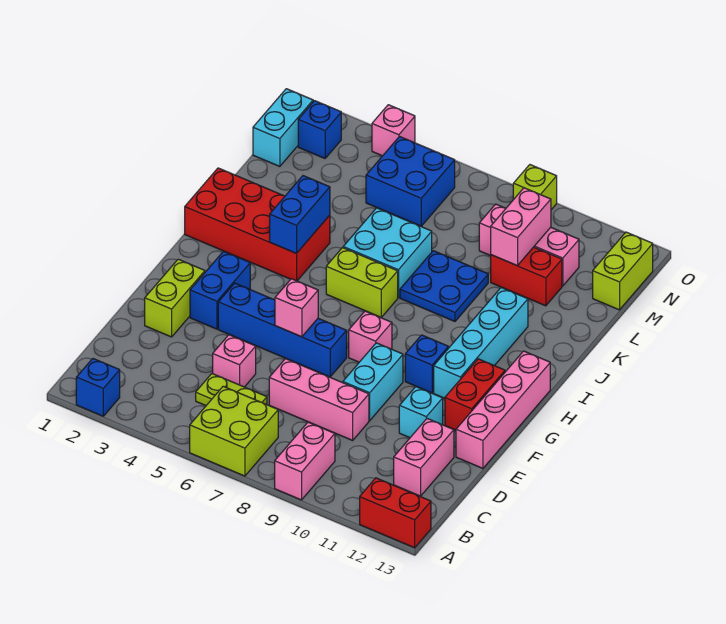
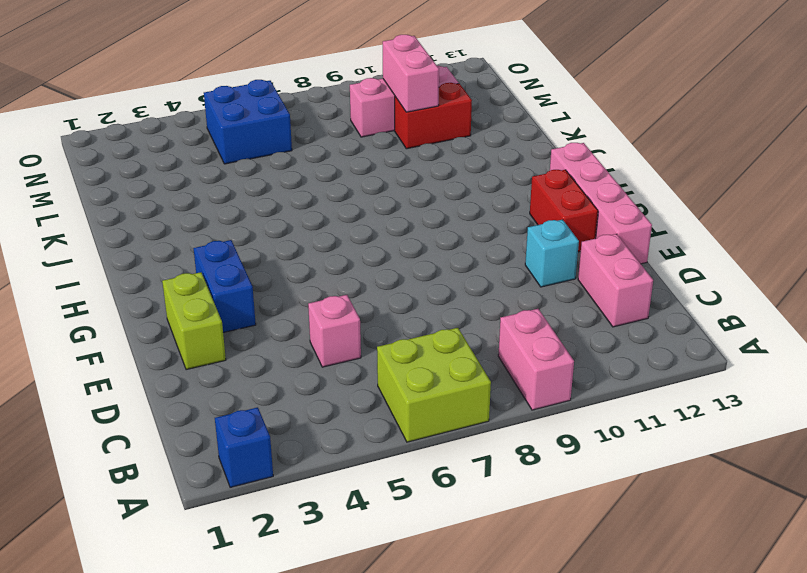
none -> red brick A12:A13 level 1
none -> lime plate C5:C6 level 1
none -> pink brick D7:D9 level 1
none -> cyan brick E9:F9 level 1

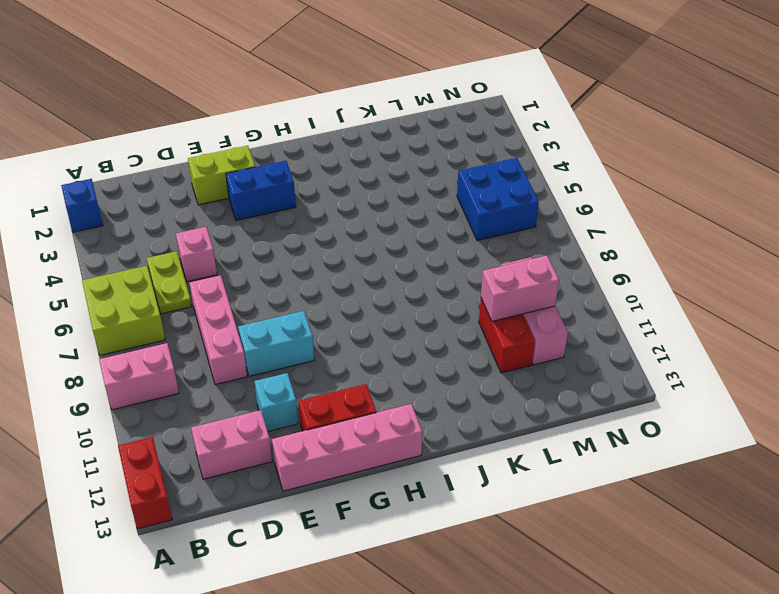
none -> blue brick F4:F7 level 1
none -> pink brick G8 level 1
none -> blue brick G10 level 1
none -> cyan brick G11:J11 level 1

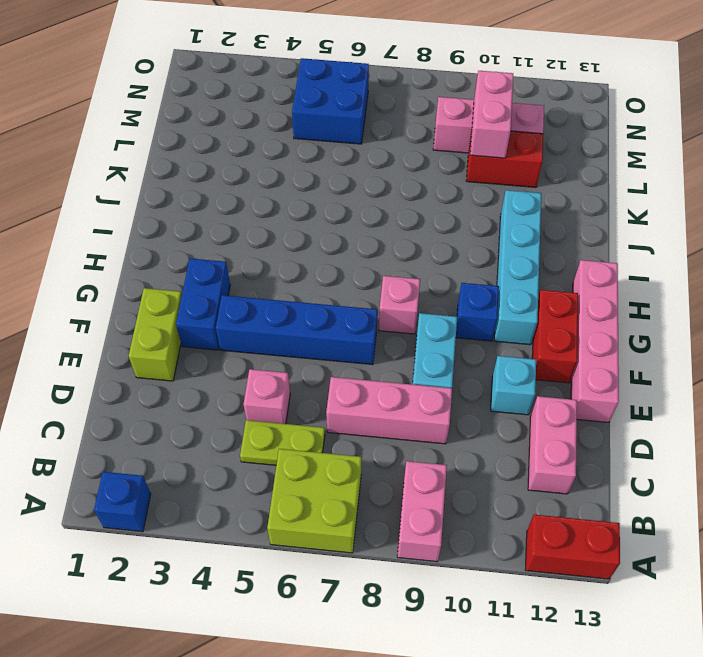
none -> red brick I1:J4 level 1
none -> lime brick I6:I7 level 1
none -> cyan brick J6:K7 level 1
none -> blue plate J8:K9 level 1

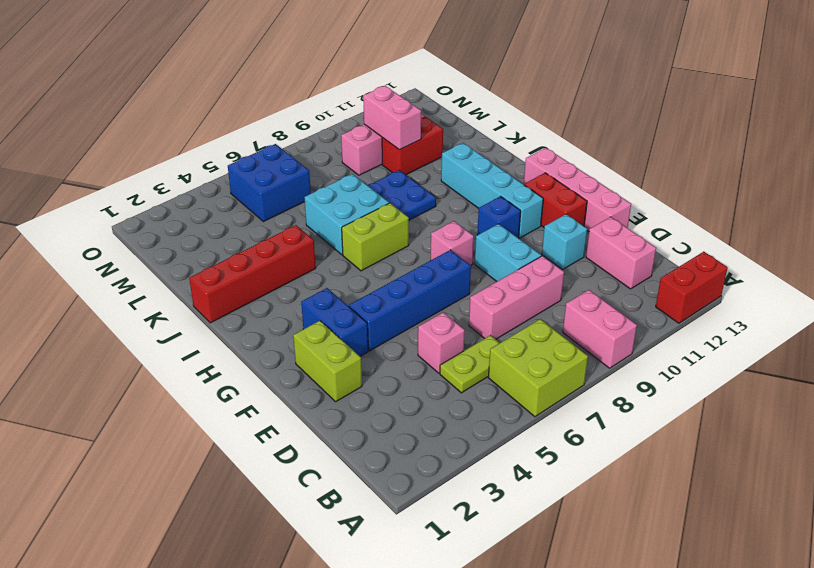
red brick J1:J4 level 1 -> red brick I1:J4 level 1
none -> blue brick A2 level 1
none -> cyan brick M1:N1 level 1
none -> lime brick M13:N13 level 1
none -> blue brick N2 level 1

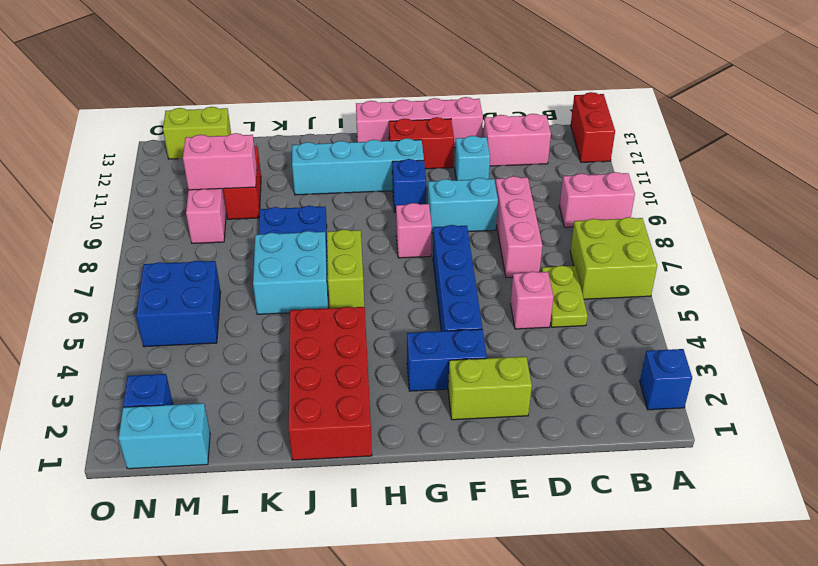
none -> pink brick O4 level 1
none -> lime brick O9 level 1
none -> pink brick F6 level 2
none -> blue brick I4:J4 level 2

